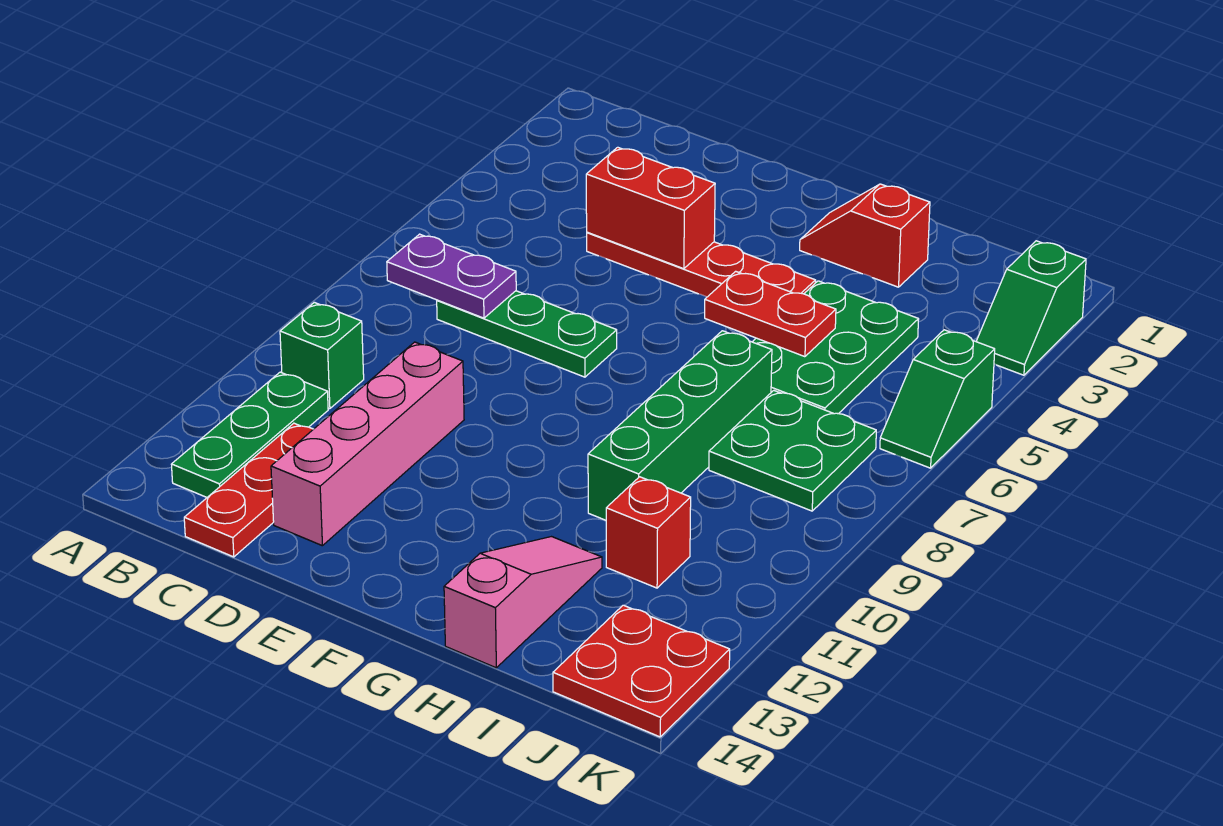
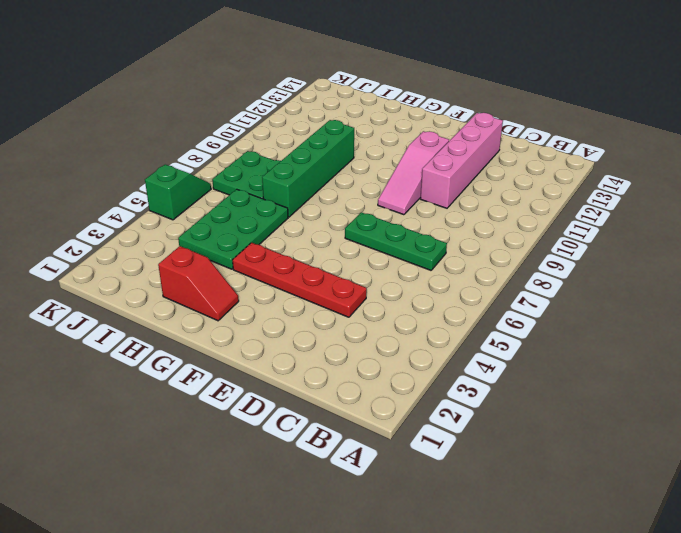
pink slope E9:E11 level 1 top 11 -> pink slope H12:H14 level 1 top 14
none -> green brick B10 level 1
none -> green plate B11:B13 level 1
none -> red plate C12:C14 level 1

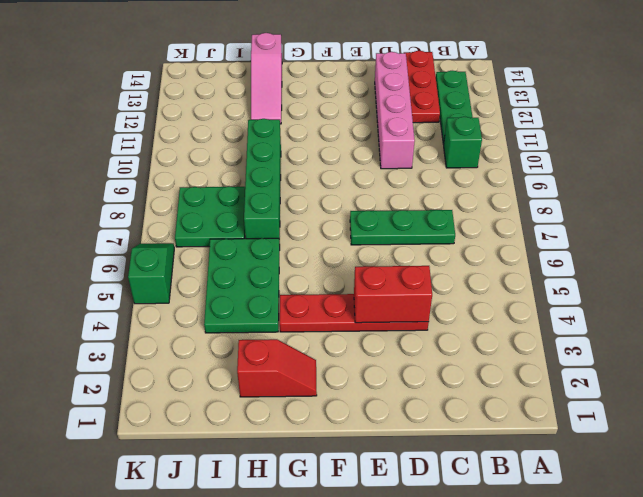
none -> red brick I11 level 1
none -> red plate J13:K14 level 1
none -> green slope K2:K3 level 1 top 2

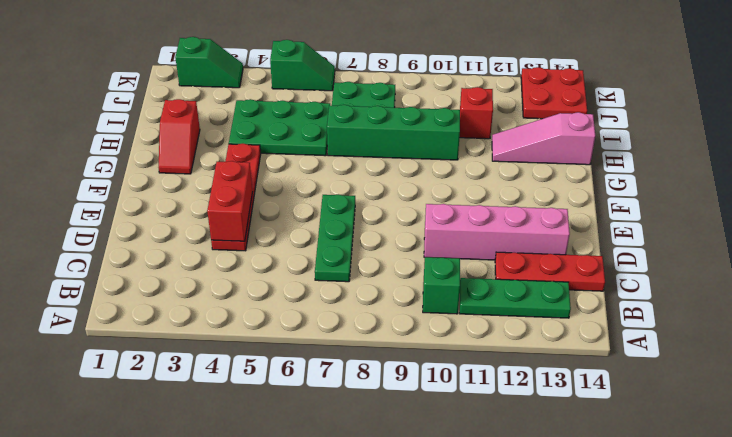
none -> purple plate B7:C7 level 2
none -> red plate G5:H5 level 2

